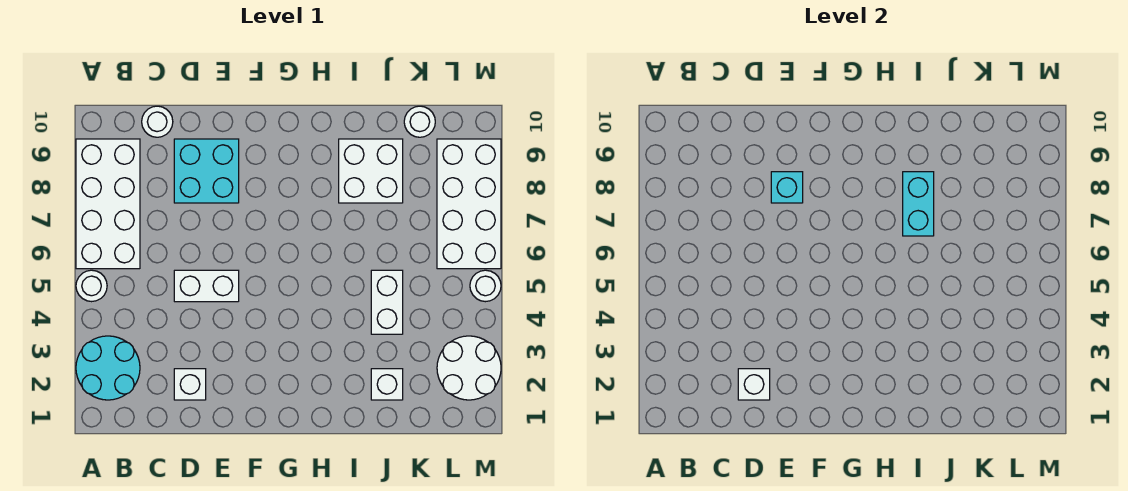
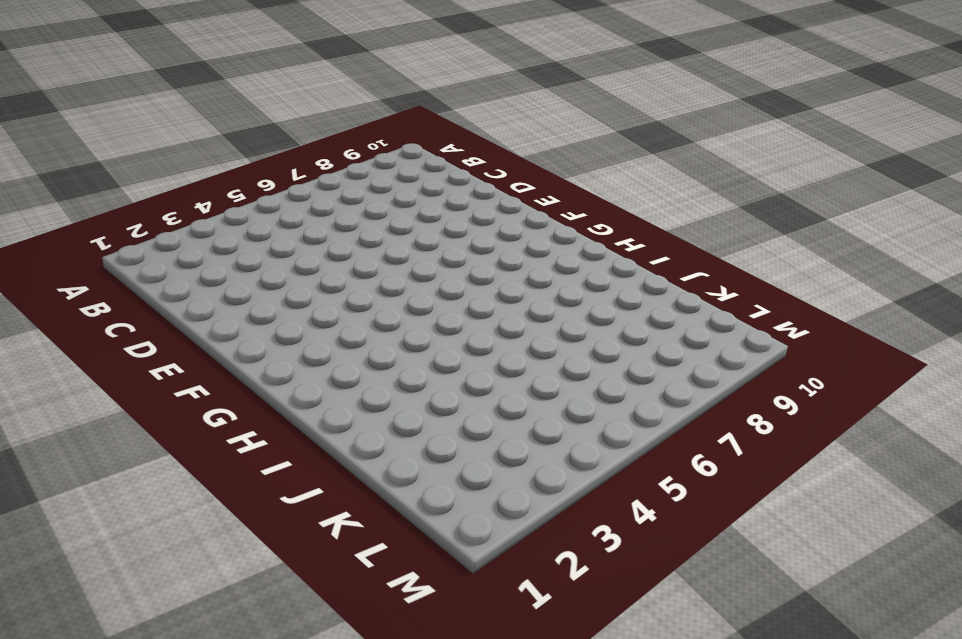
none -> cyan round brick A2:B3 level 1
none -> white round brick A5 level 1
none -> white brick A6:B9 level 1

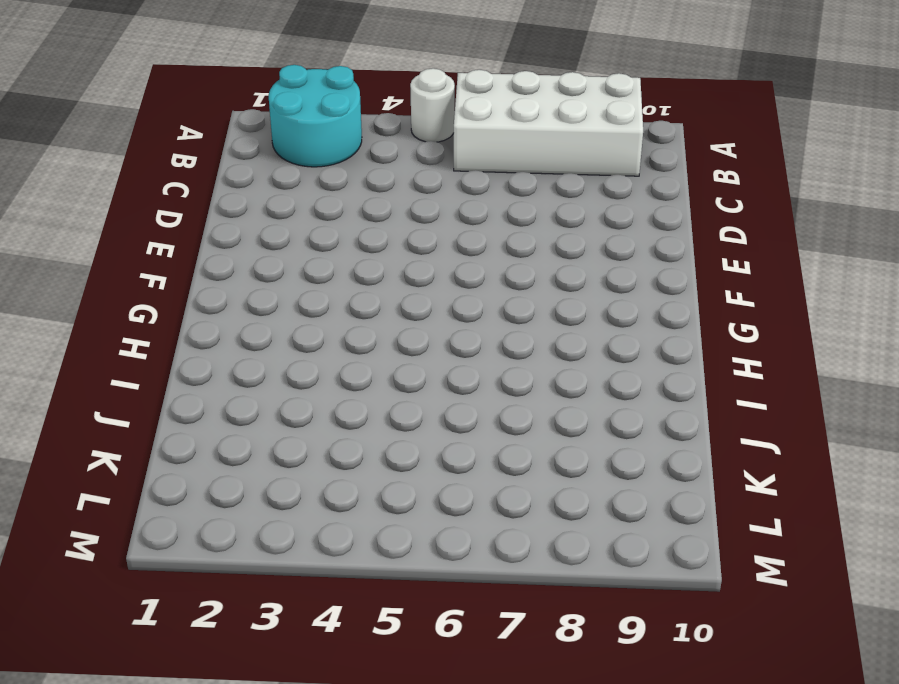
none -> white round brick C10 level 1
none -> white brick D2 level 1
none -> white brick D5:E5 level 1

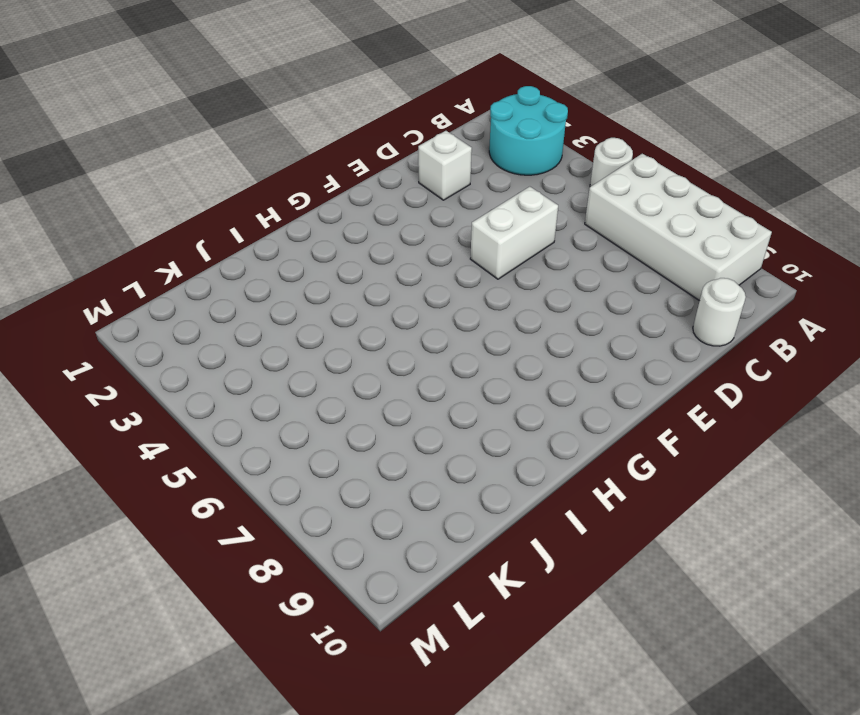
none -> cyan brick D8:E9 level 1
none -> white brick I8:J9 level 1
none -> white brick J2 level 1

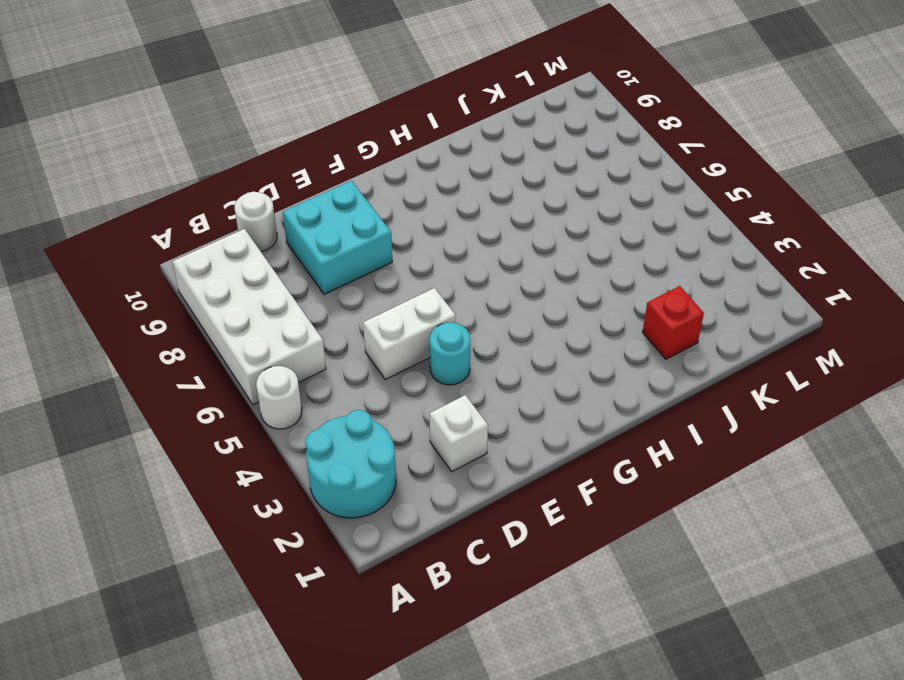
cyan round brick E4 level 1 -> none
red brick J2 level 1 -> white brick J2 level 1
none -> white brick I8:J9 level 1
none -> white brick J4:J5 level 1
none -> white round brick K10 level 1

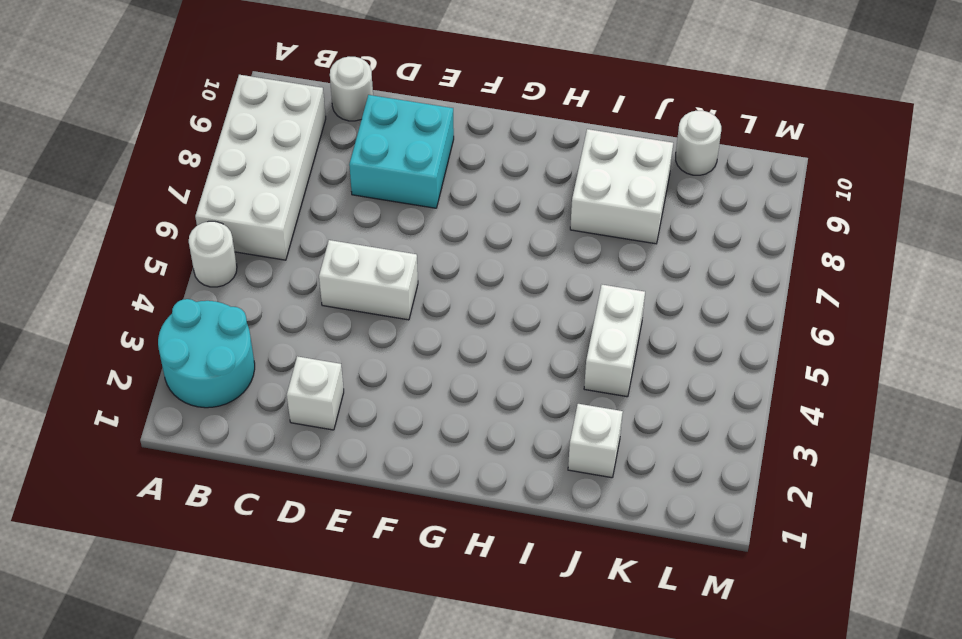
none -> white round brick L2:M3 level 1
none -> white brick L6:M9 level 1
none -> white round brick M5 level 1

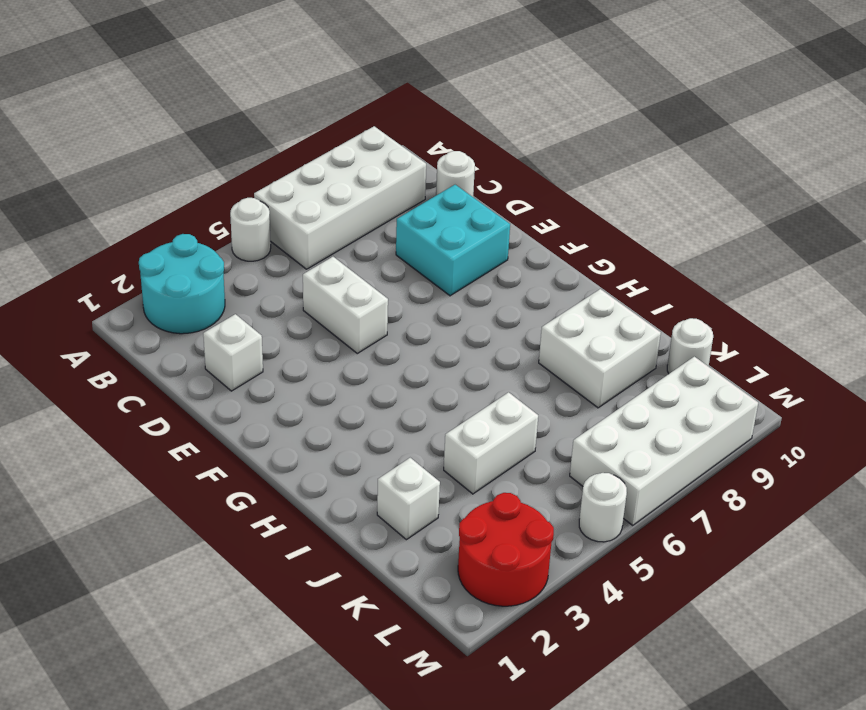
red round brick L2:M3 level 1 -> white round brick L2:M3 level 1
none -> white brick D2 level 2
none -> cyan brick E8 level 2
none -> cyan brick I7:I8 level 2

